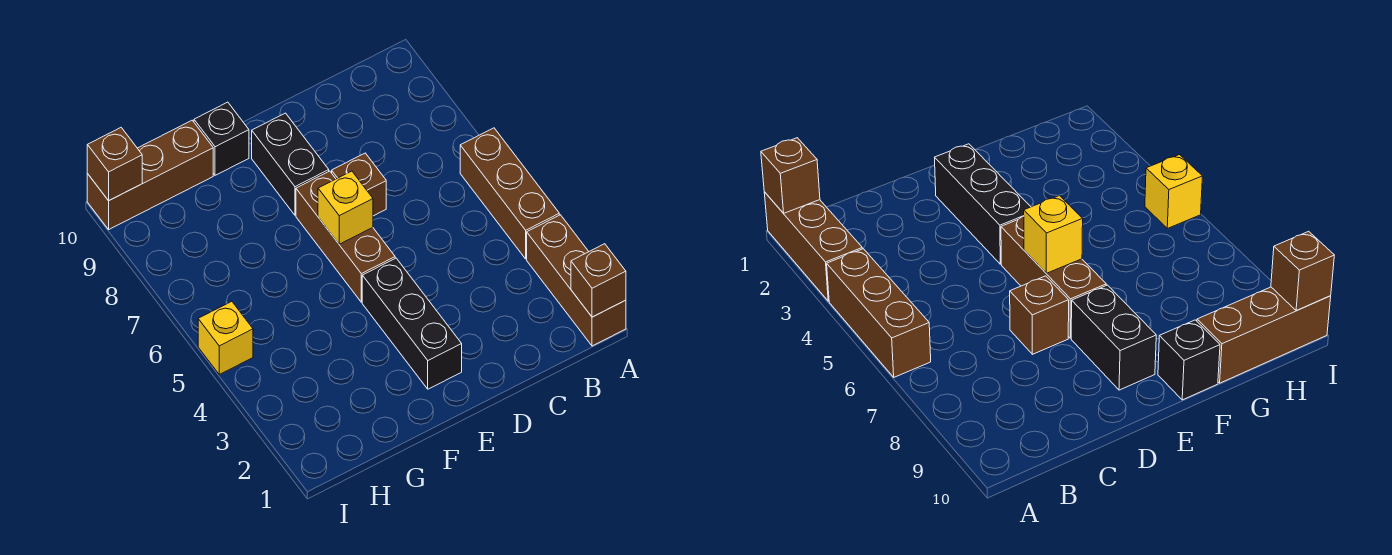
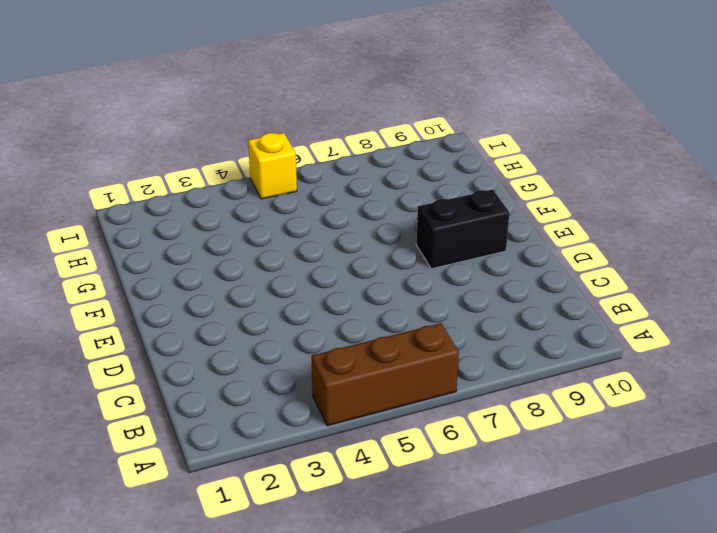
none -> brown brick A1:A3 level 1
none -> brown brick D7 level 1
none -> black brick E2:E4 level 1

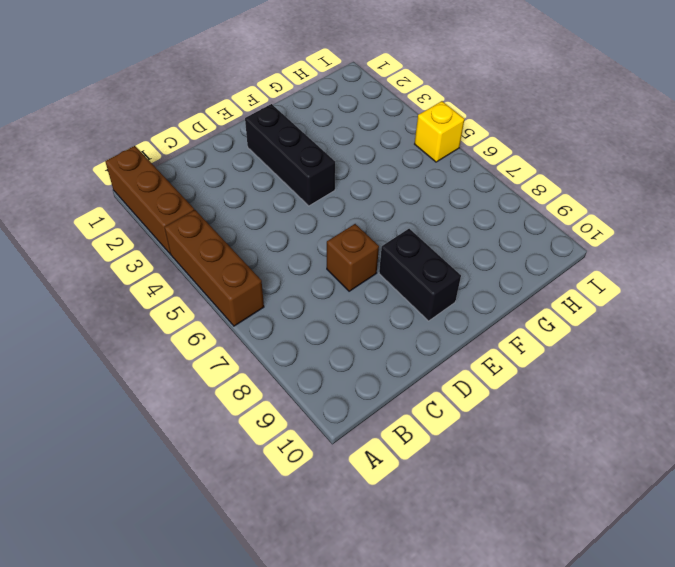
none -> brown brick E5:E7 level 1
none -> black brick F10 level 1
none -> brown brick G10:I10 level 1

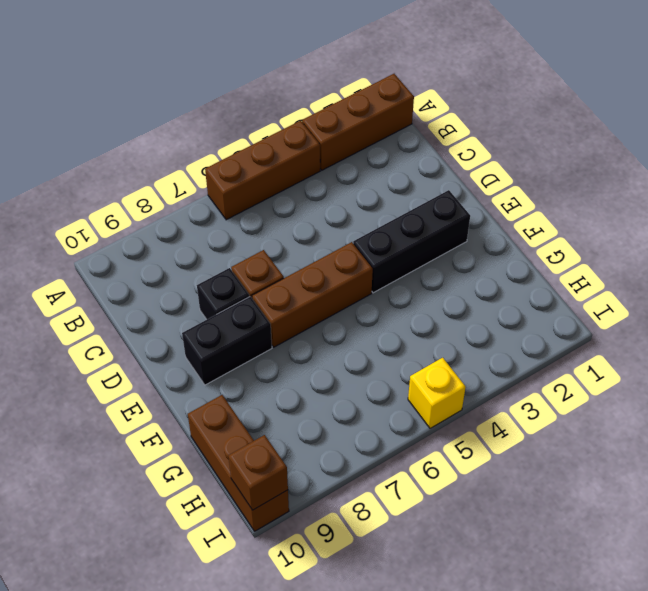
black brick D8 level 1 -> black brick F10 level 1
none -> brown brick A1 level 2
none -> yellow brick E6 level 2

